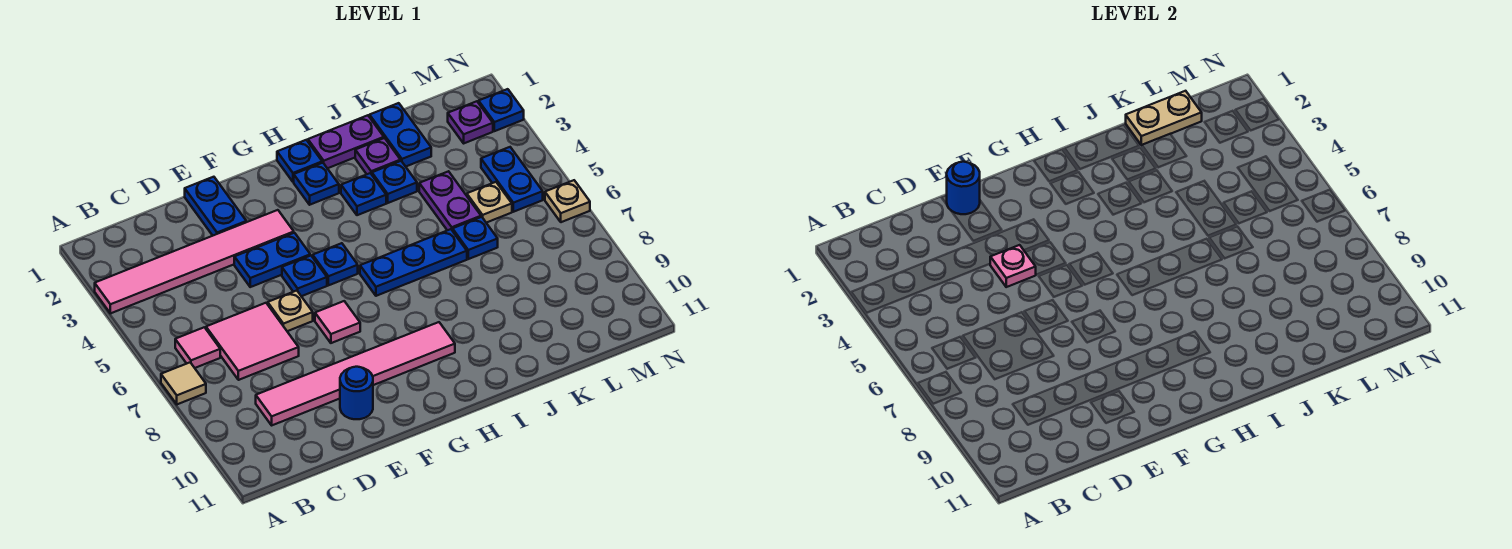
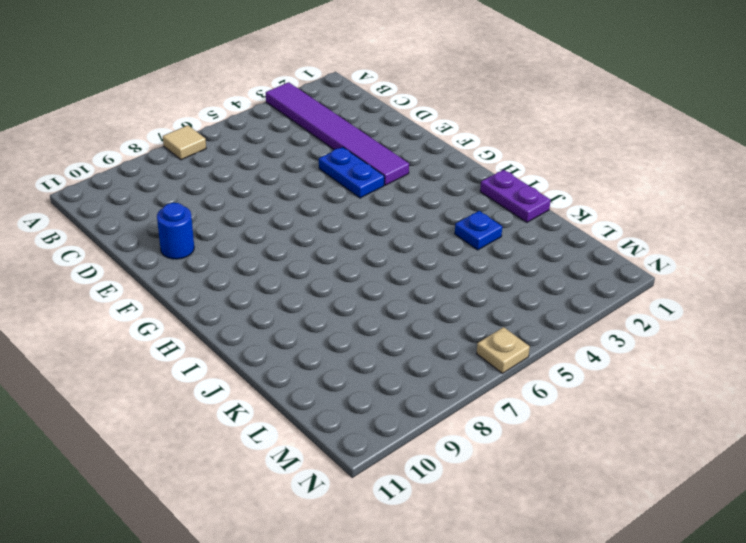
purple tile A3:F3 level 1 -> pink tile A3:F3 level 1
none -> pink tile B6 level 1
none -> pink tile C6:D7 level 1
none -> pink tile C9:H9 level 1
none -> blue plate E1:E2 level 1

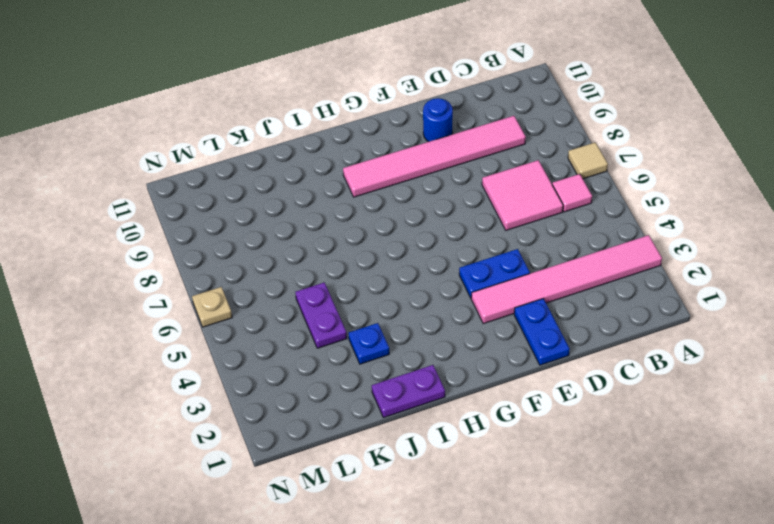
none -> tan plate E6 level 1
none -> blue plate F5 level 1
none -> pink tile F7 level 1
none -> blue plate G5 level 1

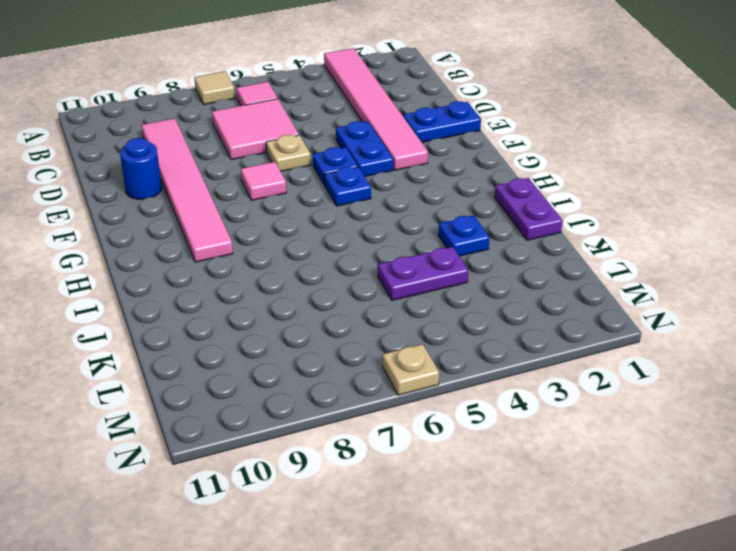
none -> blue plate H1 level 1
none -> blue plate H2 level 1
none -> blue plate H6:J6 level 1
none -> blue plate I3 level 1

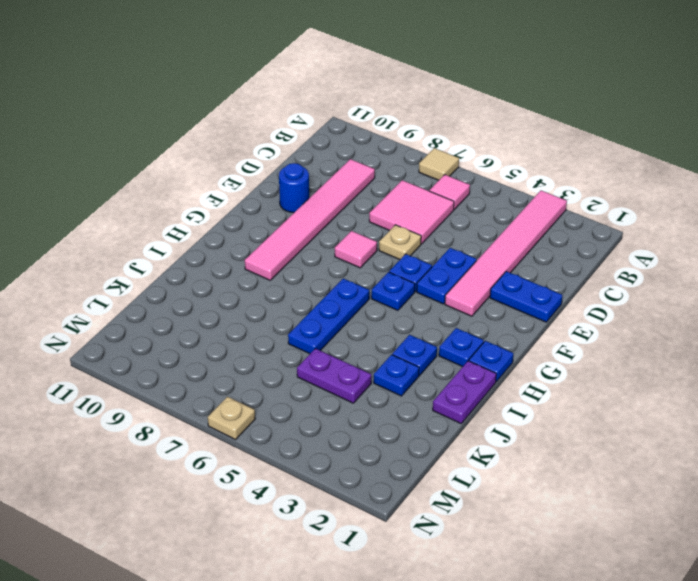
none -> purple plate J2 level 1
none -> blue plate K1:K2 level 1
none -> blue plate K6 level 1
none -> tan plate L5 level 1

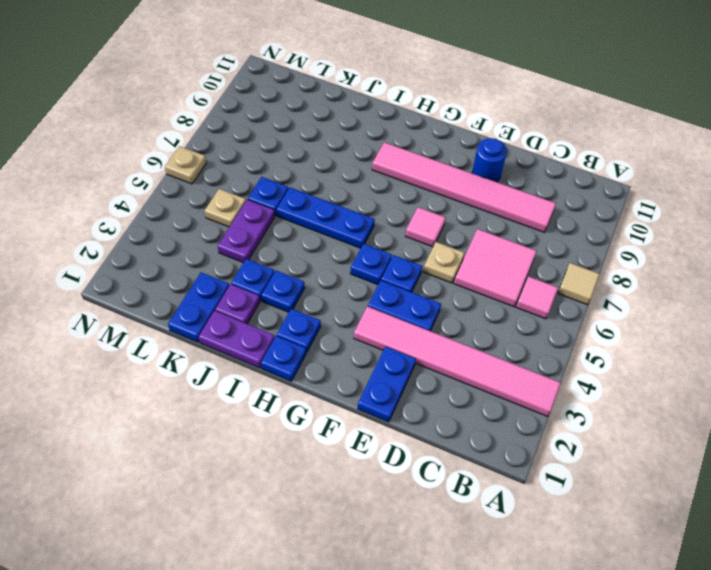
none -> purple plate M2 level 1
none -> blue plate M4:M5 level 1
none -> blue plate N2 level 1
none -> blue round brick E1 level 2

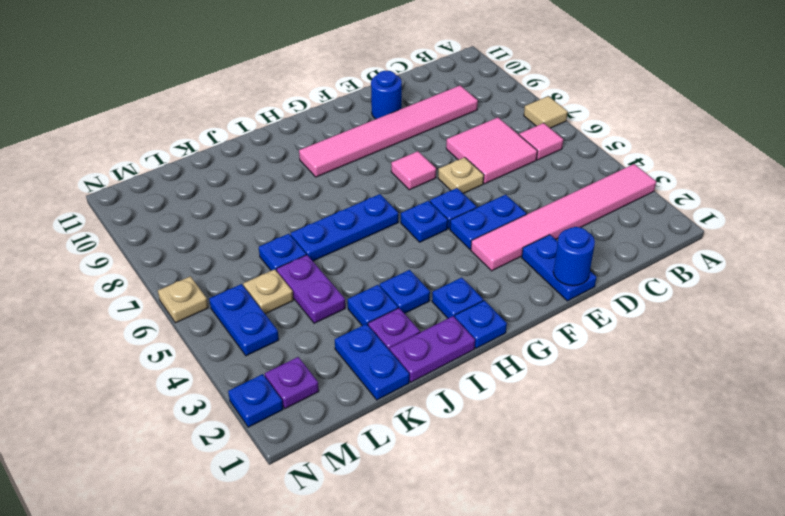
none -> pink plate E4 level 2
none -> tan plate K1:L1 level 2

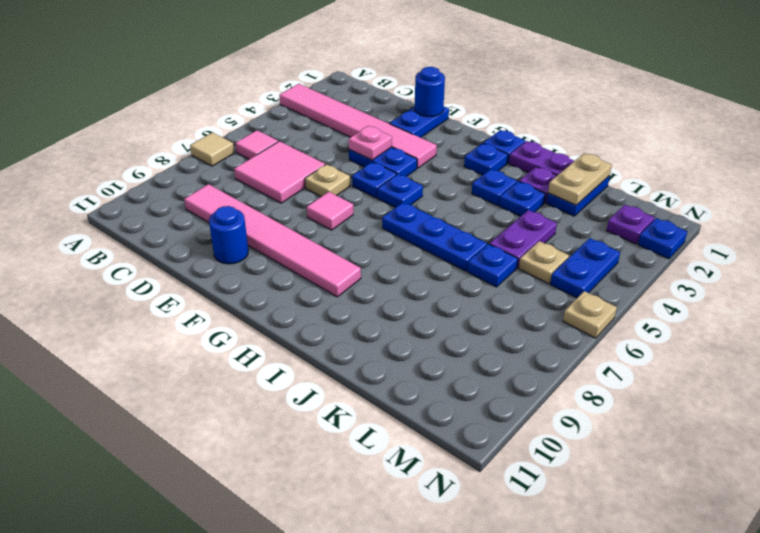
tan plate K1:K2 level 2 -> tan plate K1:L1 level 2

